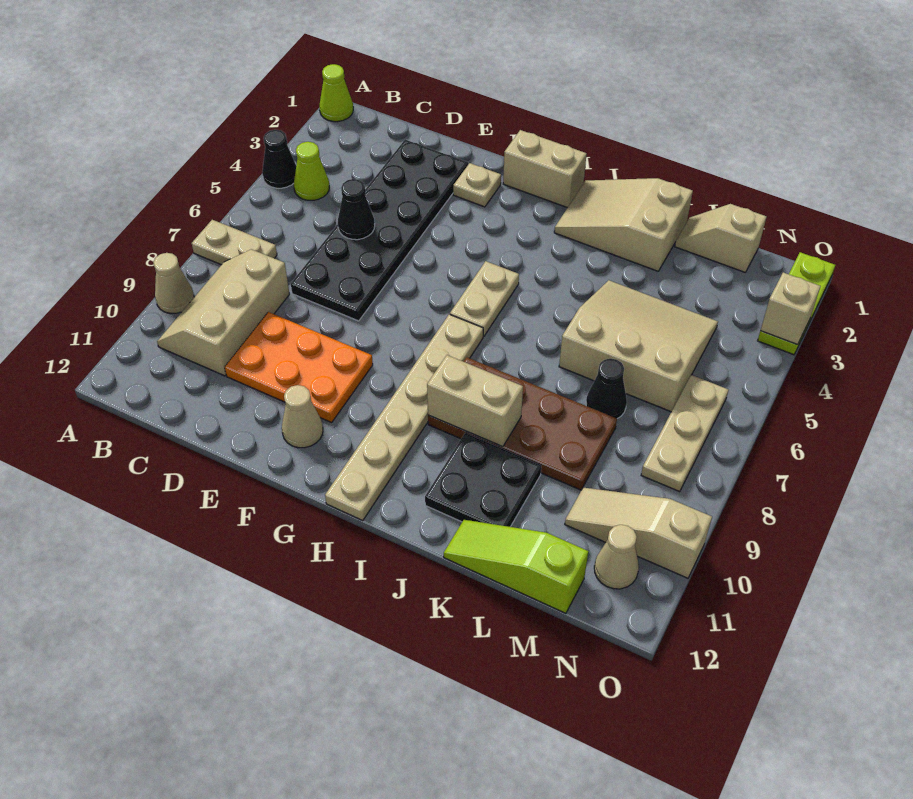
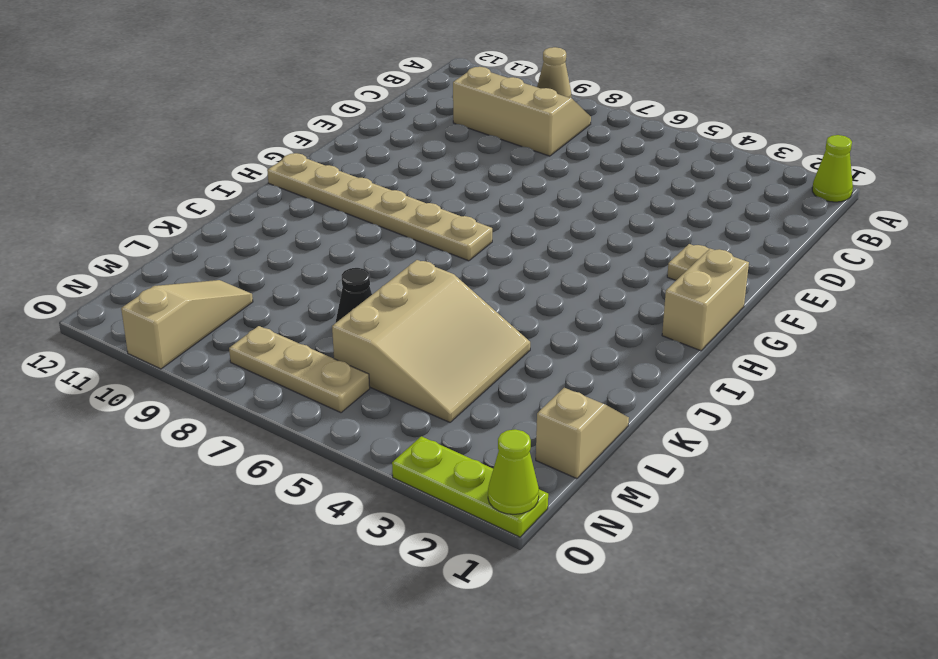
lime cone O1 level 2 -> lime cone B4 level 1
none -> black cone A4 level 1
none -> tan plate A7:B7 level 1
none -> black plate D2:E7 level 1

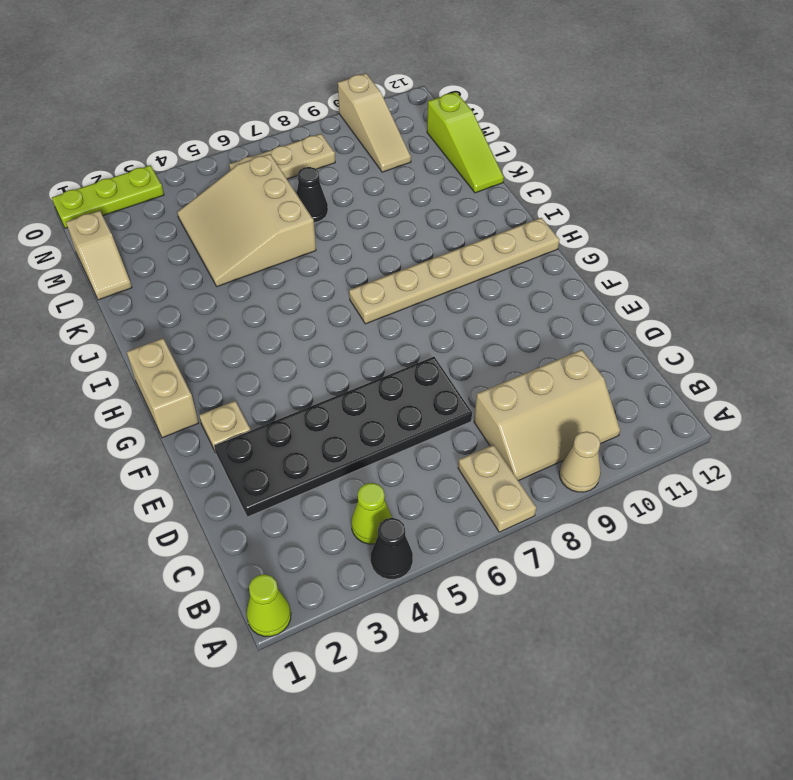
none -> orange plate D9:F10 level 1
none -> tan cone F11 level 1
none -> tan plate H5:H6 level 1

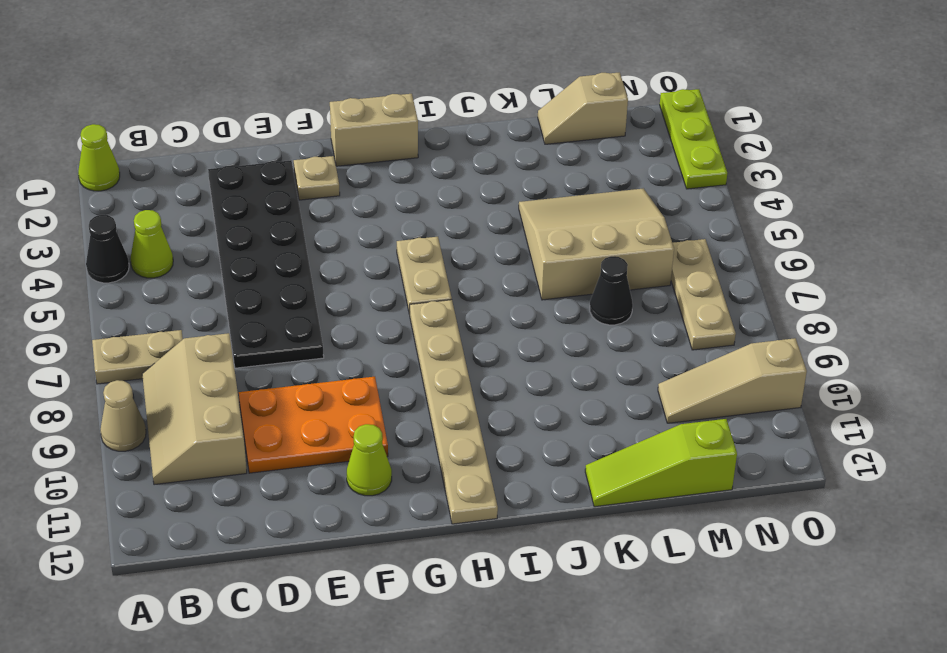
lime cone F11 level 1 -> tan cone F11 level 1
none -> tan slope I1:K2 level 1 top K
none -> brown plate I8:L9 level 1
none -> black plate J10:K11 level 1

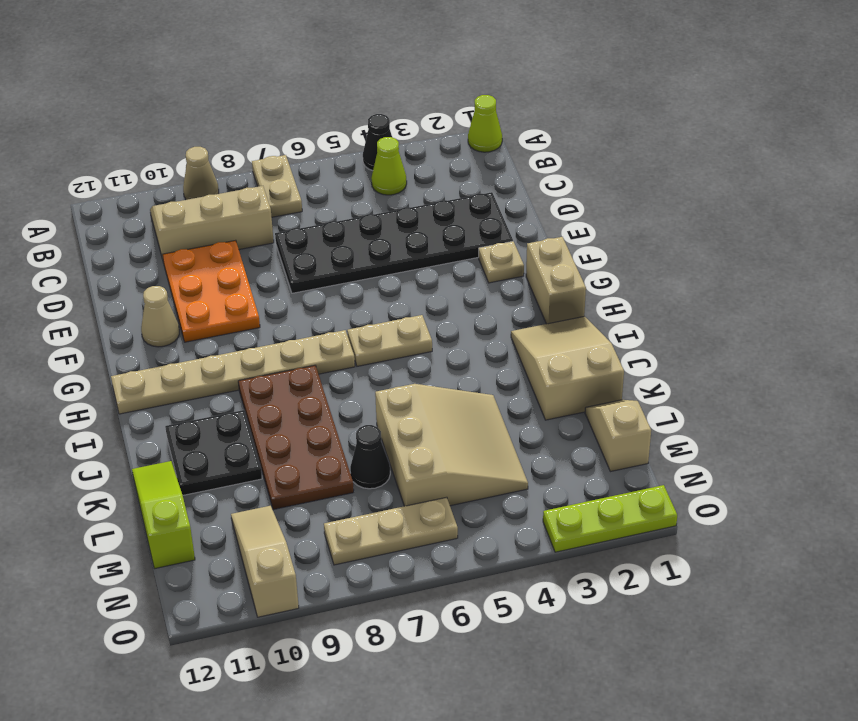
none -> tan cone N11 level 1
none -> black cone D5 level 2
none -> tan brick I9:J9 level 2

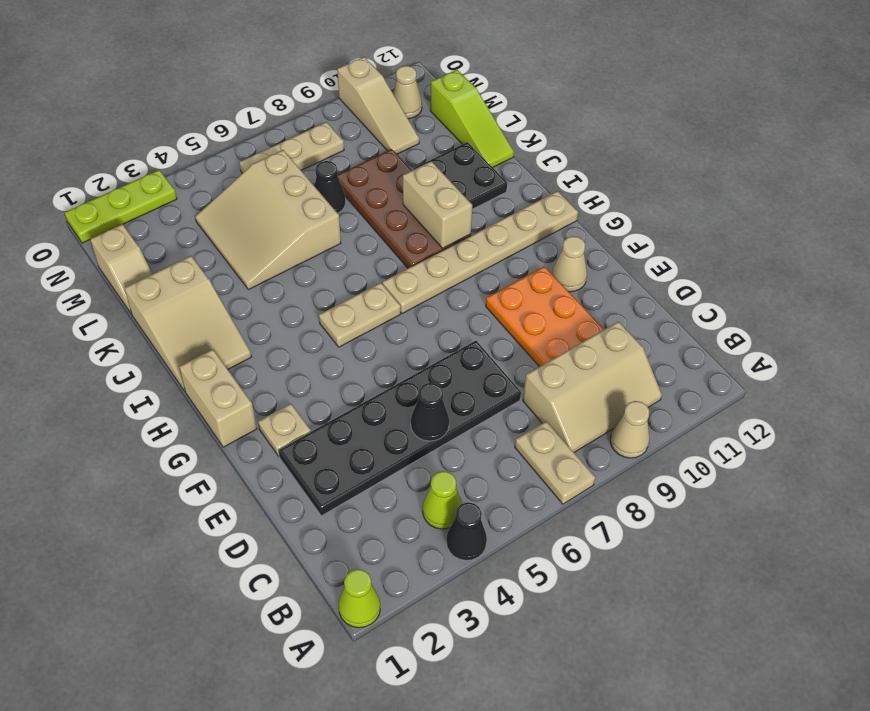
none -> tan brick O3 level 2

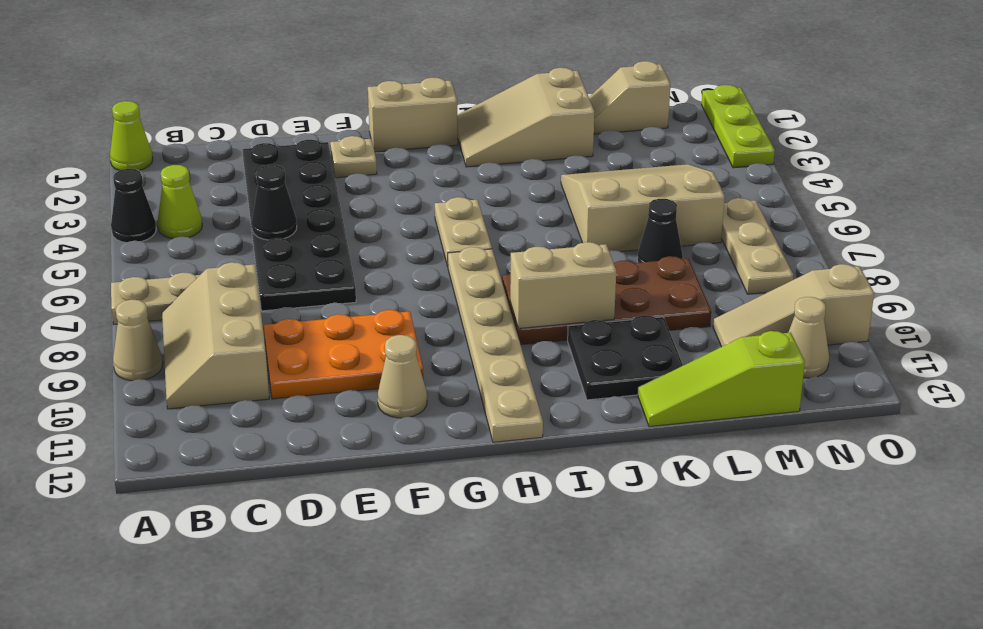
none -> tan brick O3 level 2

